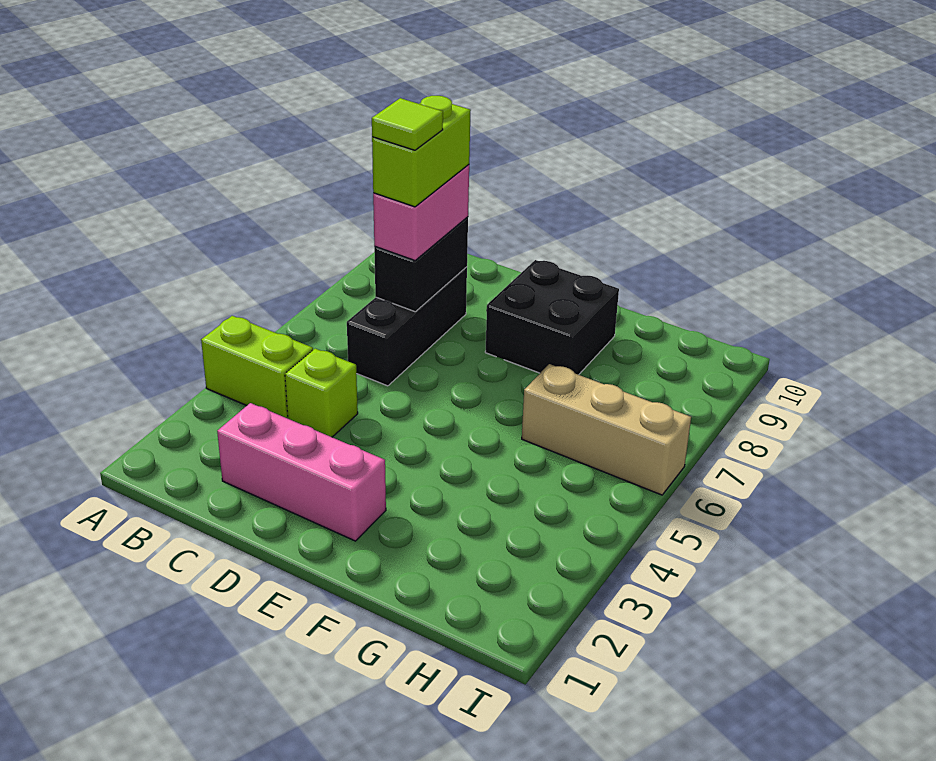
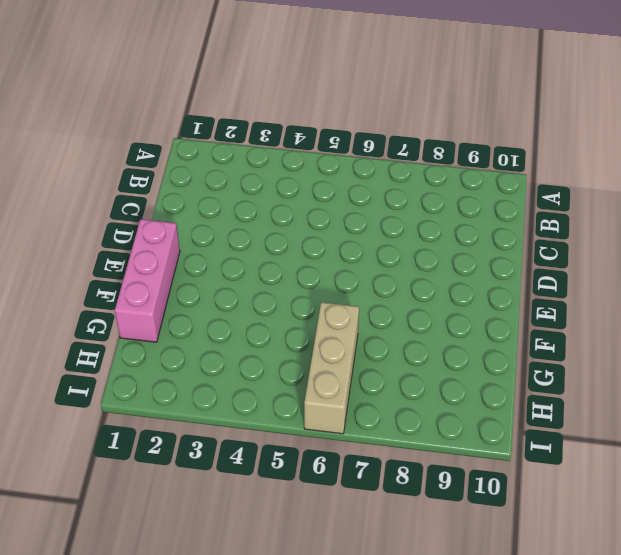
pink brick E1:G1 level 1 -> pink brick C2:E2 level 1
none -> lime brick A4:B4 level 1
none -> lime brick C4 level 1

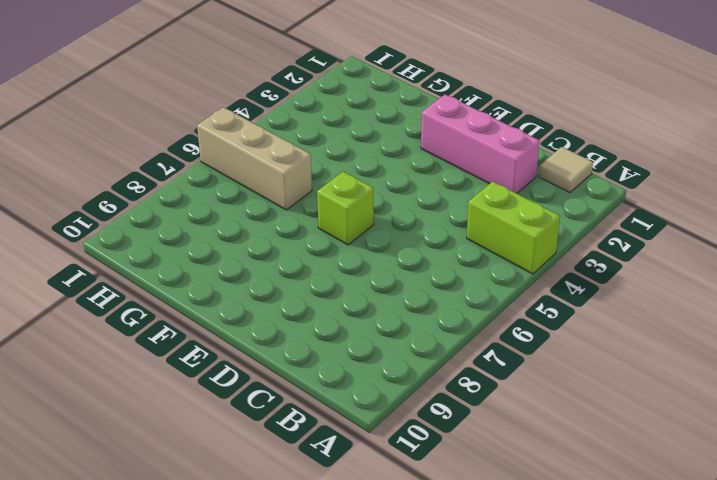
tan tile B1 level 1 -> none
lime brick E6 level 1 -> lime brick C4 level 1
none -> black brick C6:C8 level 1
none -> black brick E8:F9 level 1

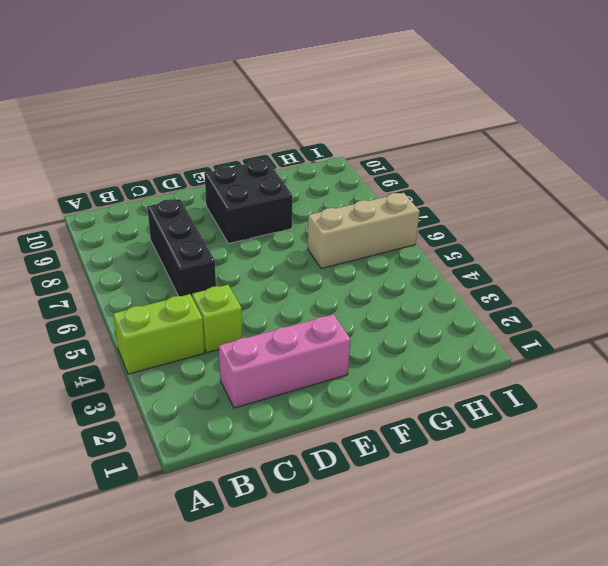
none -> black brick C7:C8 level 2
none -> pink brick C7:C8 level 3

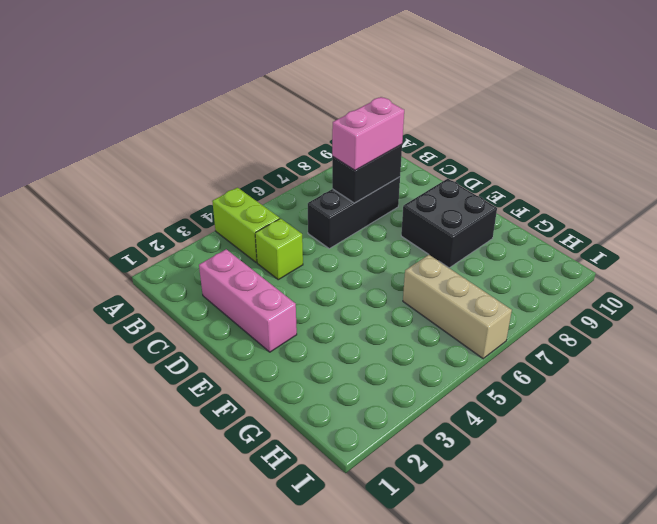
none -> lime brick C7:C8 level 4
none -> lime tile C7 level 5

